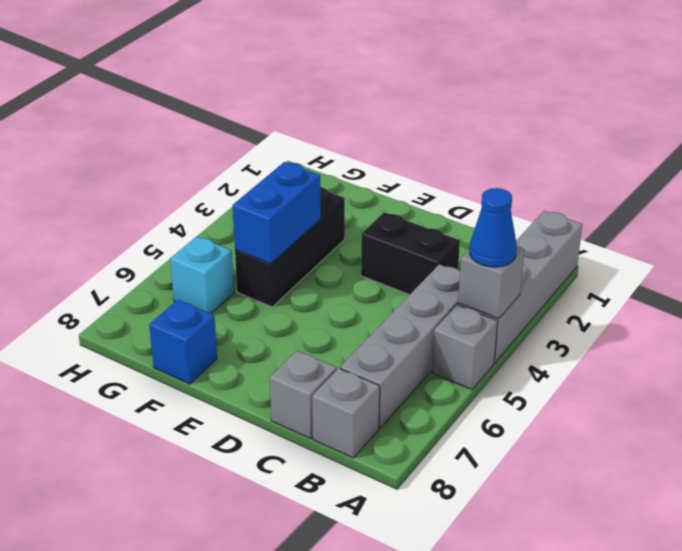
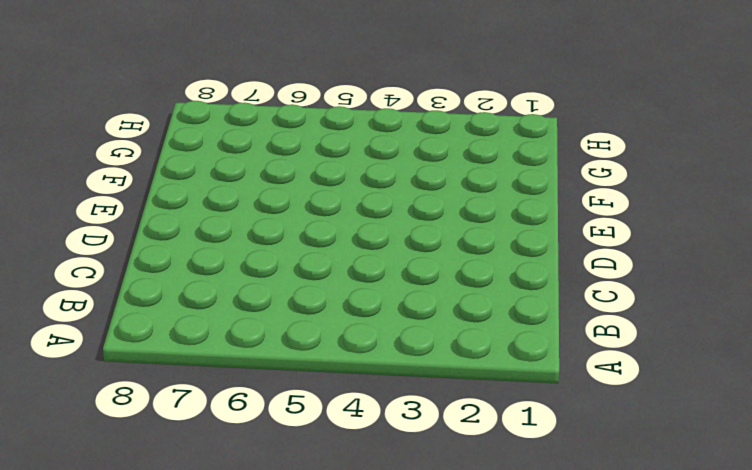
none -> grey brick A1:A4 level 1
none -> grey brick A5 level 1
none -> grey brick B4:B7 level 1

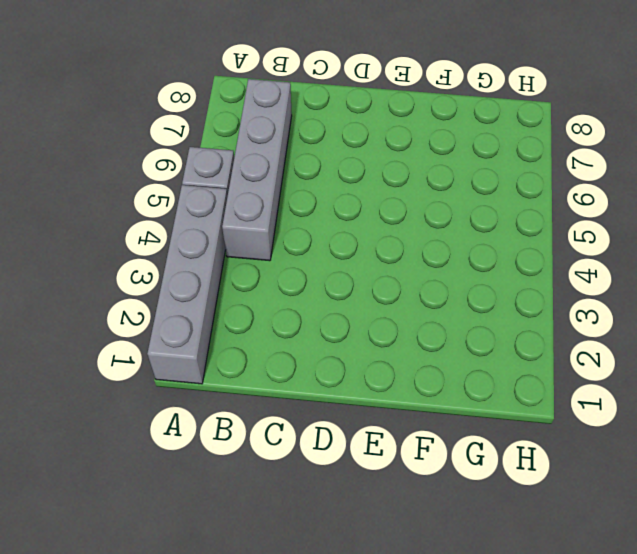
none -> grey brick B8 level 1
none -> black brick C3:D3 level 1
none -> grey brick C8 level 1

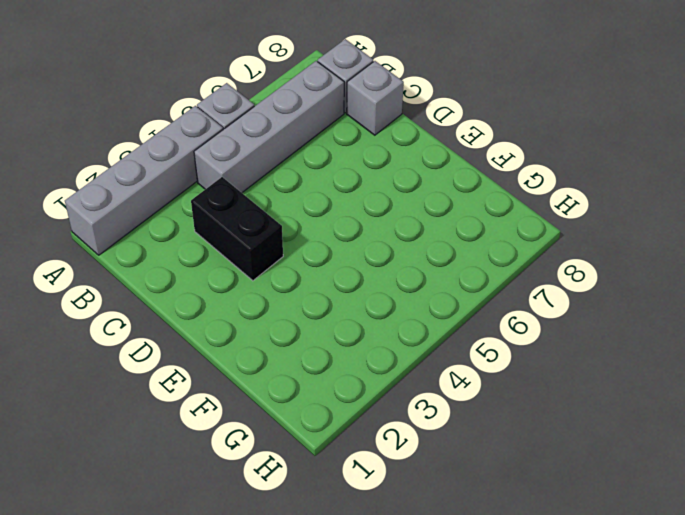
none -> black brick F3:F5 level 1
none -> blue brick F8 level 1
none -> cyan brick G6 level 1

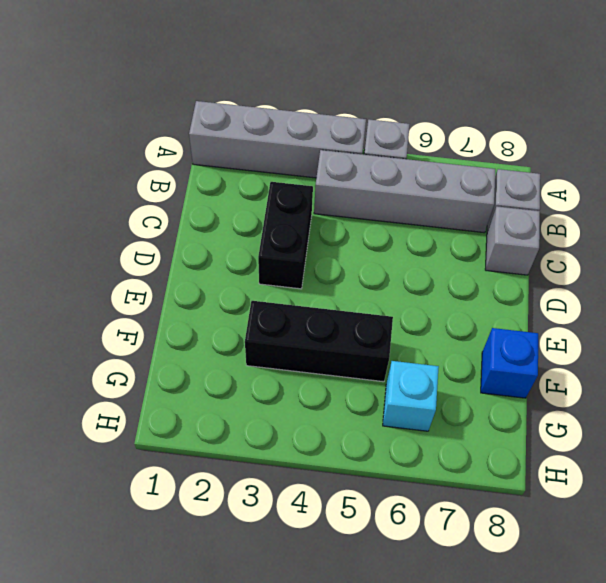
none -> grey brick A4 level 2
none -> blue brick F4:F5 level 2
none -> blue cone A4 level 3

